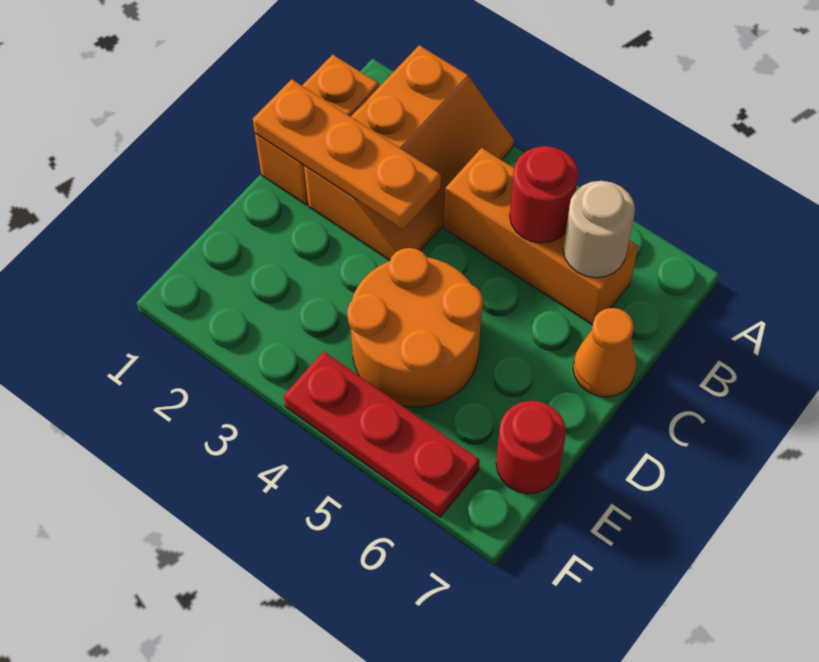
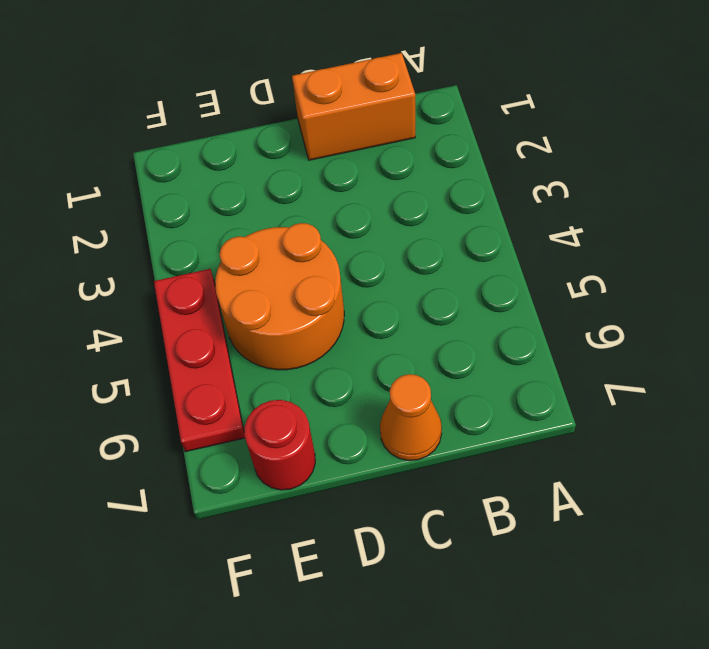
none -> orange slope A2:C3 level 1 top 2
none -> orange brick B4:B6 level 1

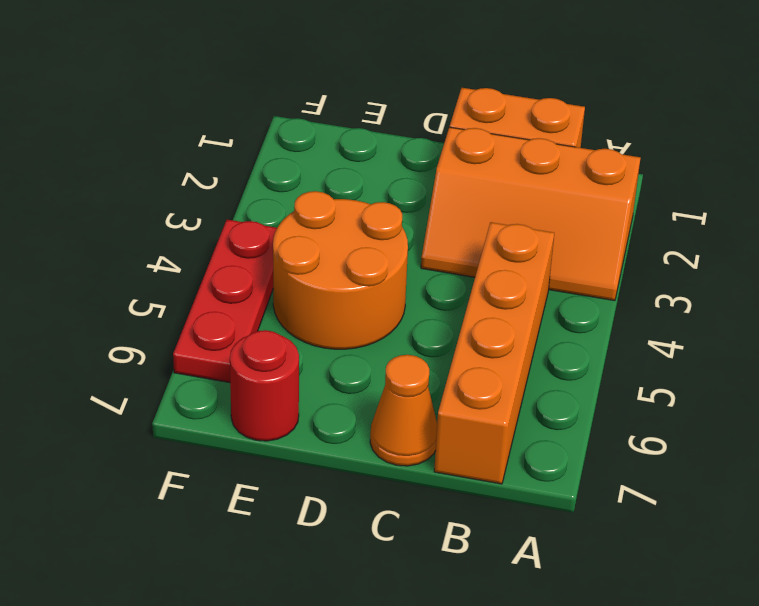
orange brick B4:B7 level 1 -> orange brick B4:B6 level 1
none -> red round brick B5 level 2
none -> tan round brick B6 level 2

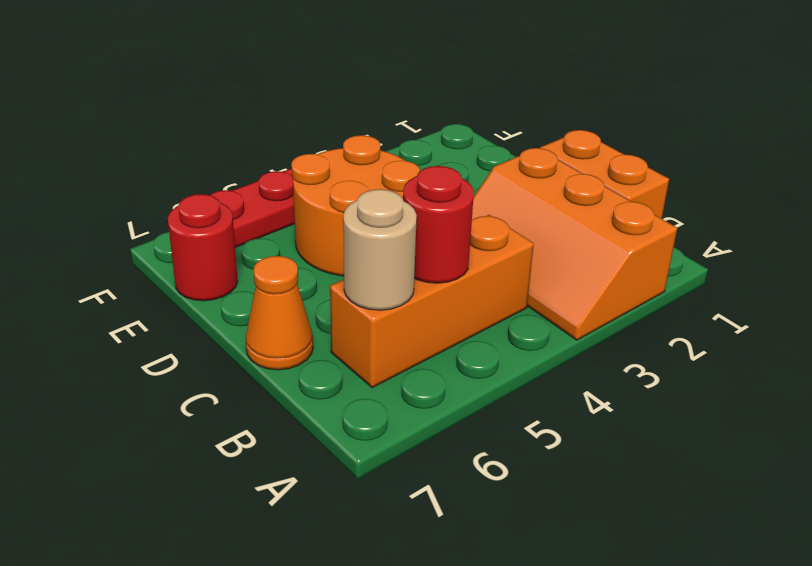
none -> orange plate C1:C3 level 2

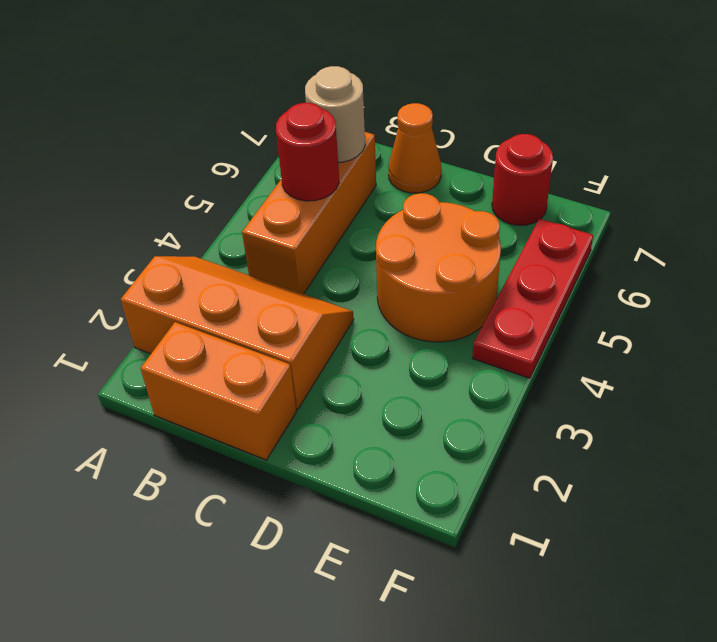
none -> orange plate C1:C3 level 2

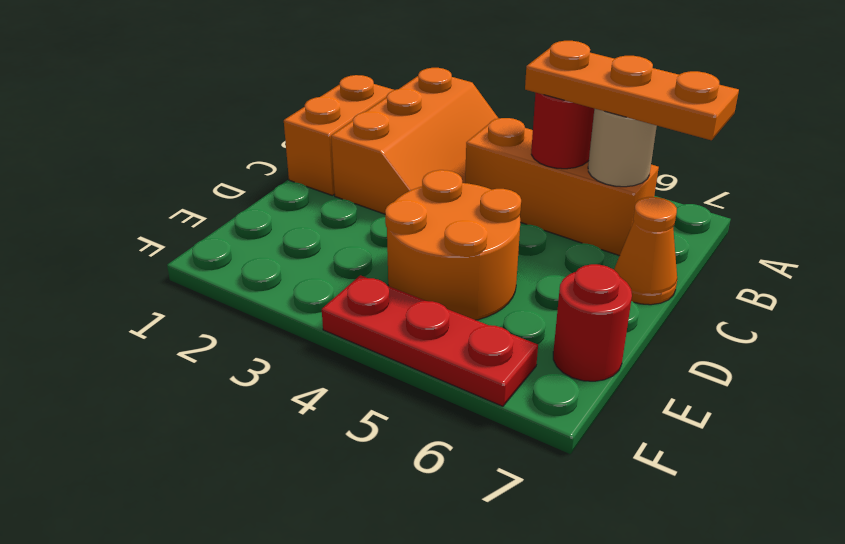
orange plate B5:B7 level 3 -> orange plate C1:C3 level 2

